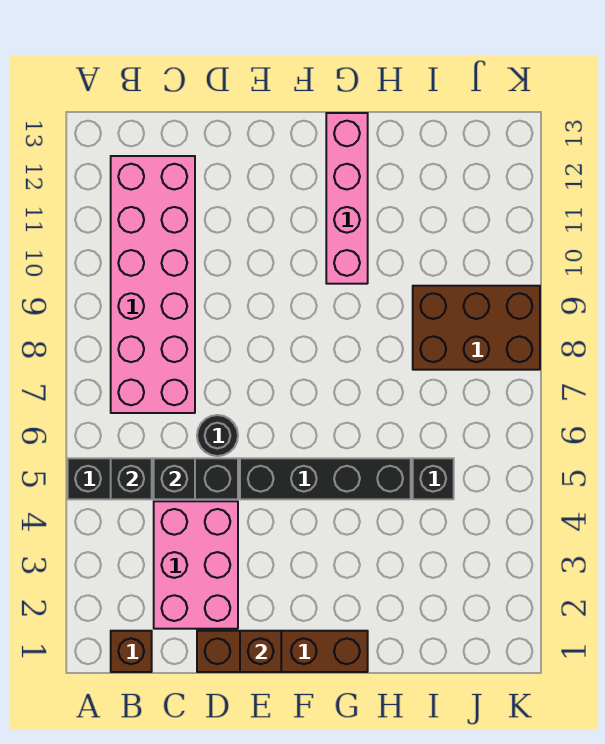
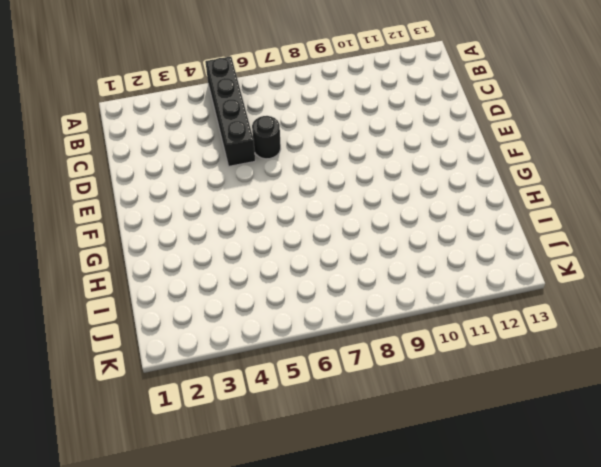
none -> brown brick B1 level 1
none -> pink brick B7:C12 level 1
none -> pink brick C2:D4 level 1

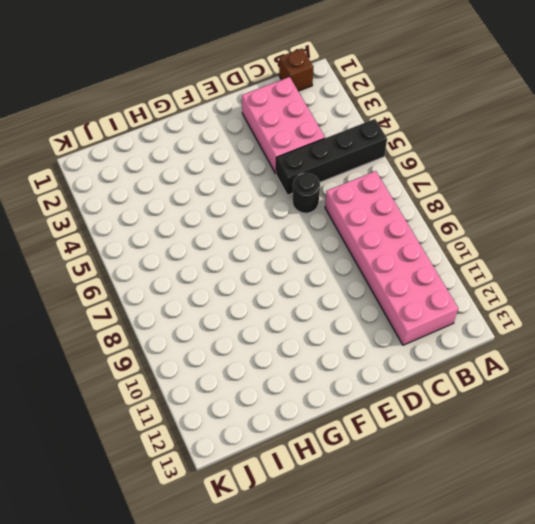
none -> brown brick D1:G1 level 1
none -> black brick E5:H5 level 1
none -> pink brick G10:G13 level 1

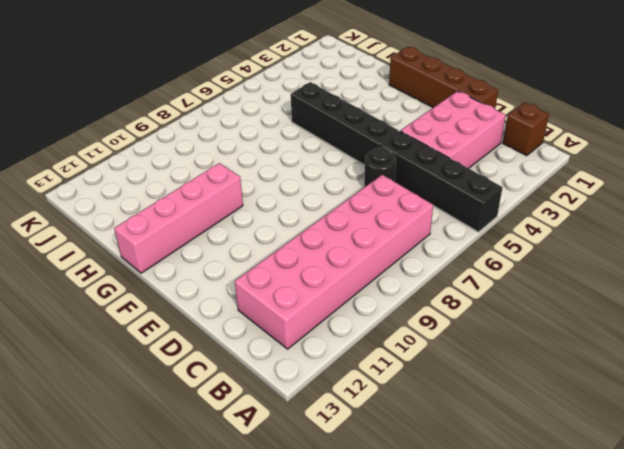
none -> black brick I5 level 1
none -> brown brick I8:K9 level 1
none -> black brick B5 level 2

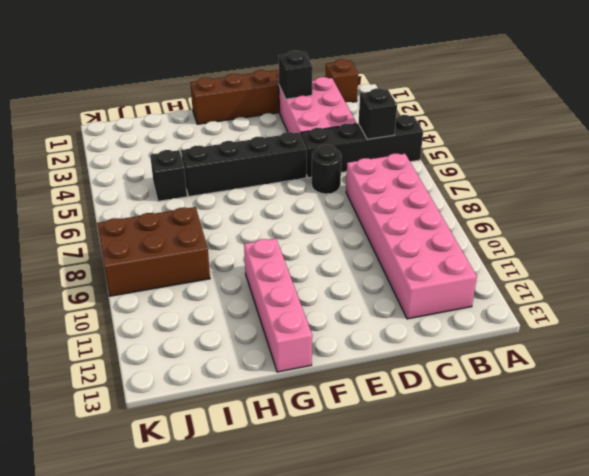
black brick D2 level 2 -> black brick C5 level 2
none -> brown brick E1 level 2

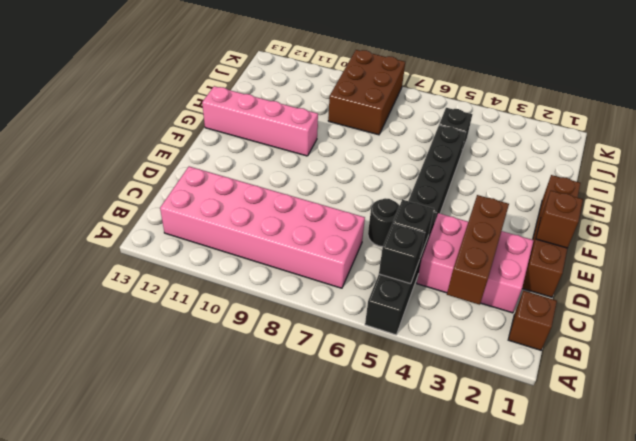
brown brick B3:D3 level 2 -> none

